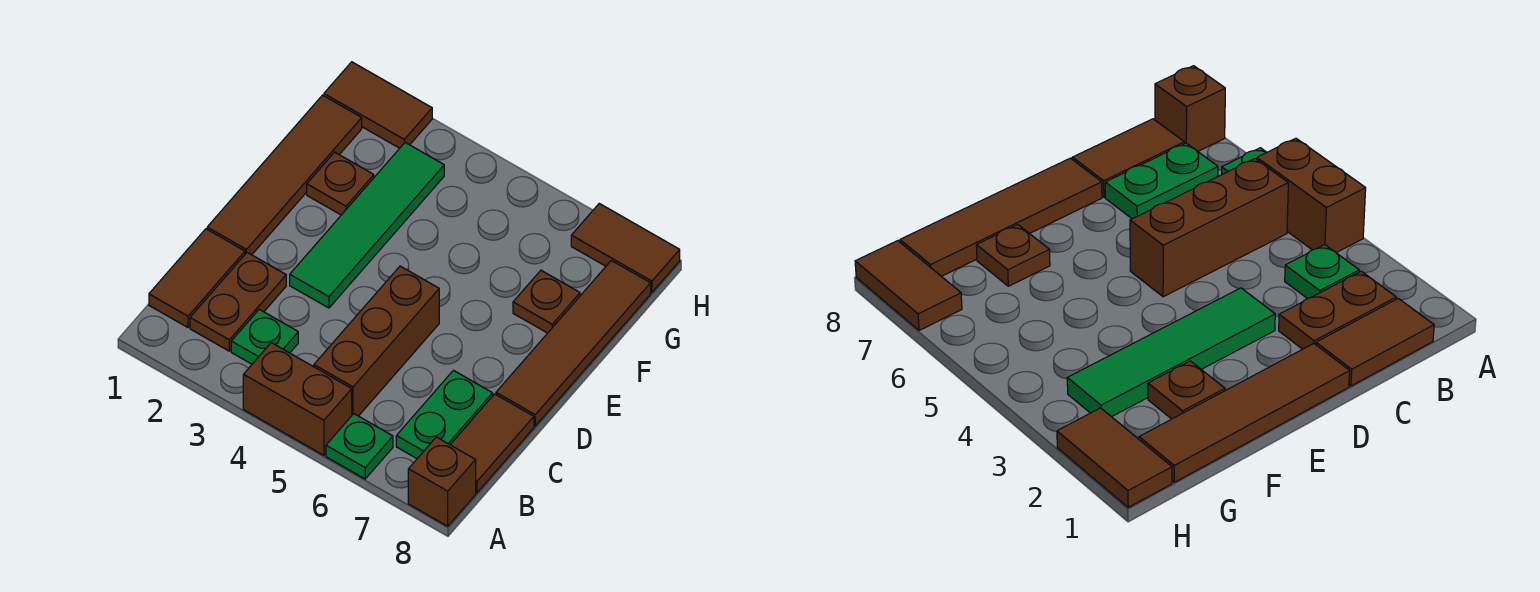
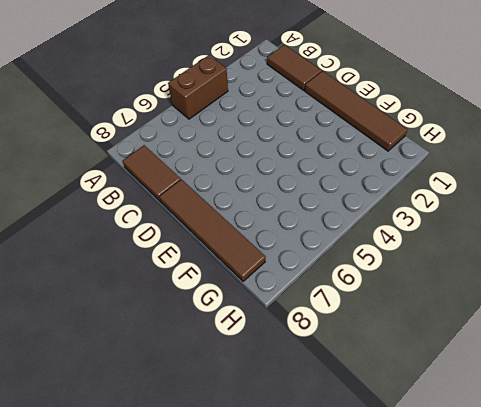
none -> green plate A6 level 1
none -> brown brick A8 level 1
none -> brown plate B2:C2 level 1

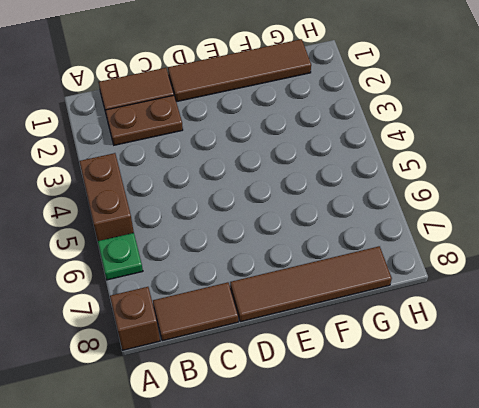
none -> green plate B3 level 1
none -> brown brick B5:D5 level 1
none -> green plate B7:C7 level 1

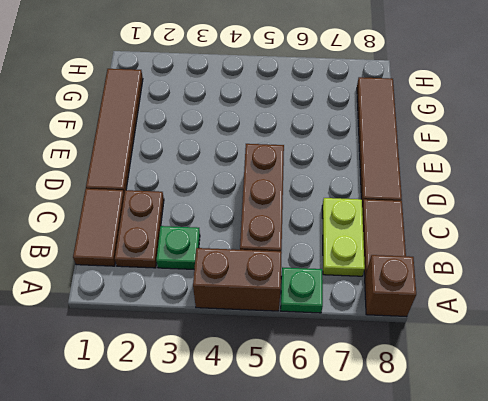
lime plate B7:C7 level 1 -> green plate B7:C7 level 1
none -> green tile D3:G3 level 1
none -> brown plate F2 level 1
none -> brown plate F7 level 1

